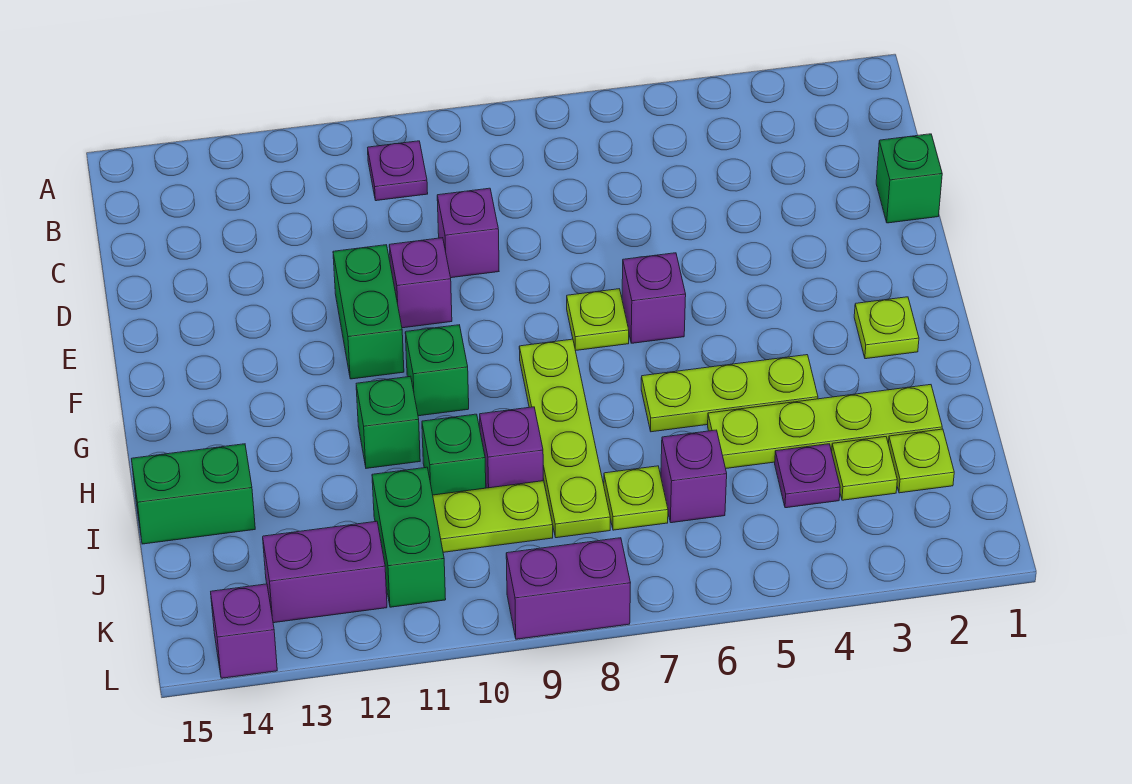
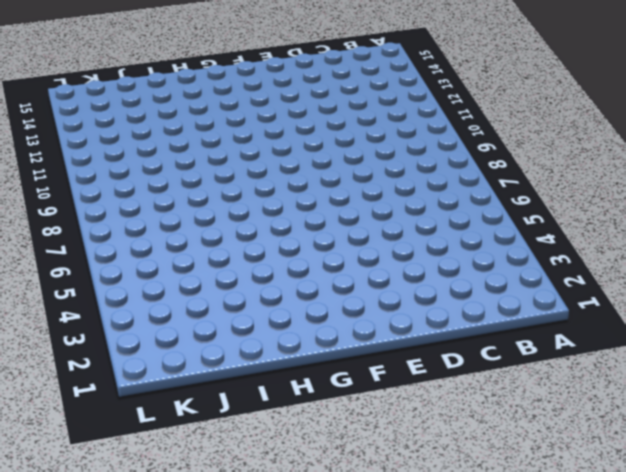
none -> purple plate B10 level 1
none -> green brick D1 level 1
none -> purple brick D9 level 1

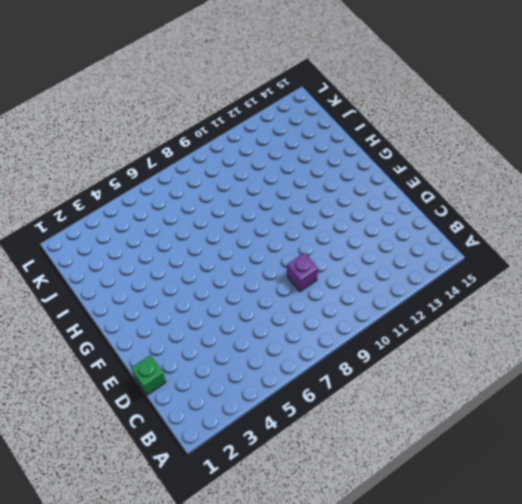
none -> purple plate B10 level 1
none -> purple brick E10 level 1
none -> green brick E11:F11 level 1

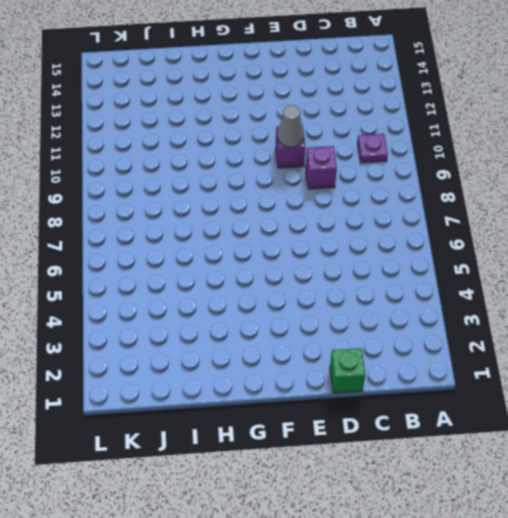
grey cone E10 level 2 -> none
none -> green brick E11:F11 level 1
none -> purple brick F6 level 1
none -> lime plate F7 level 1

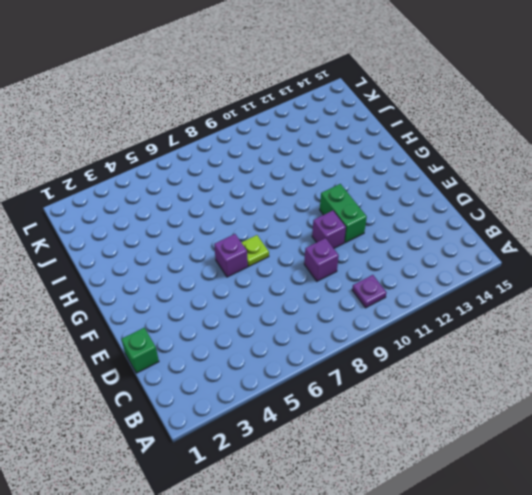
none -> lime plate G2 level 1
none -> lime plate G8:J8 level 1
none -> green brick G10 level 1

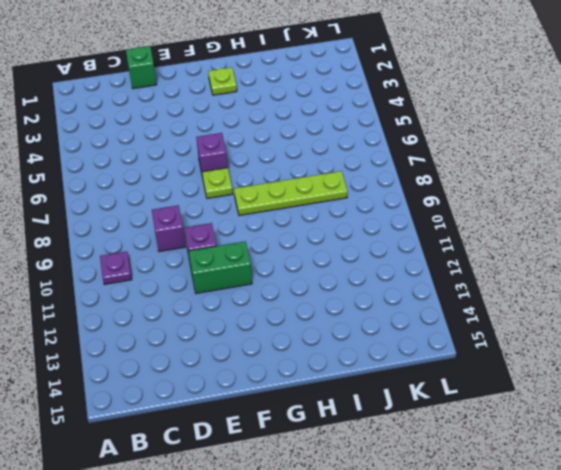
none -> green brick G10 level 1
none -> lime plate H4:H6 level 1
none -> green brick H11 level 1

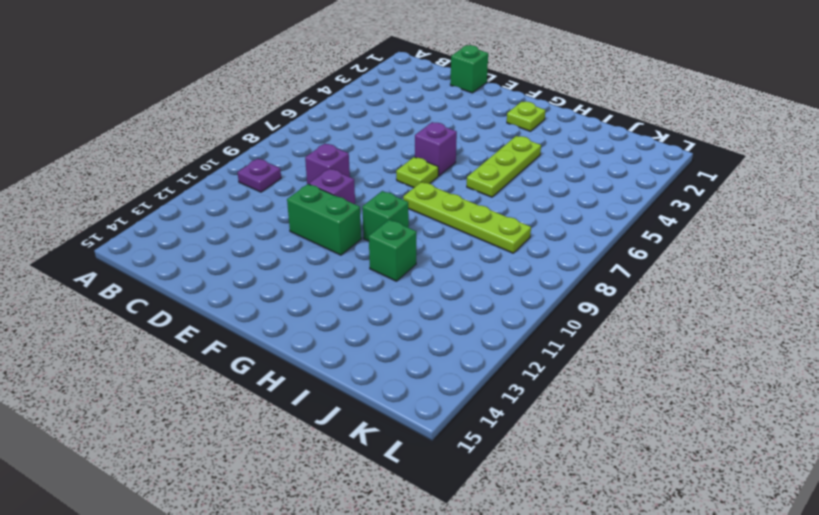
none -> lime plate I2:I5 level 1
none -> purple brick I9 level 1
none -> green brick I10 level 1

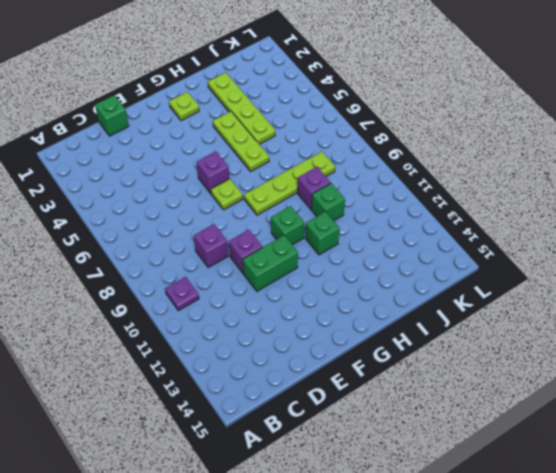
none -> green brick I14:I15 level 1
none -> lime plate J2 level 1
none -> lime plate J3 level 1

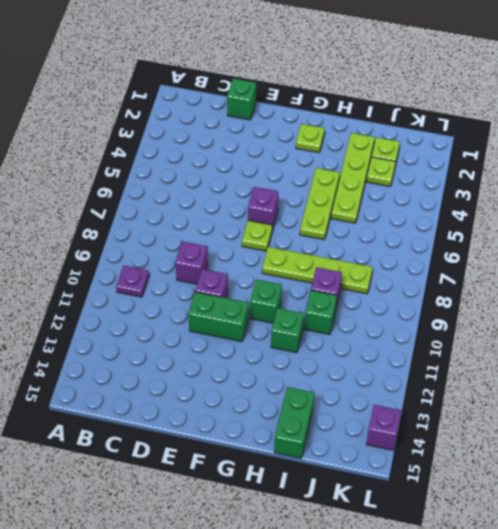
none -> purple plate J4 level 1
none -> purple brick J6 level 1
none -> lime plate J7 level 1

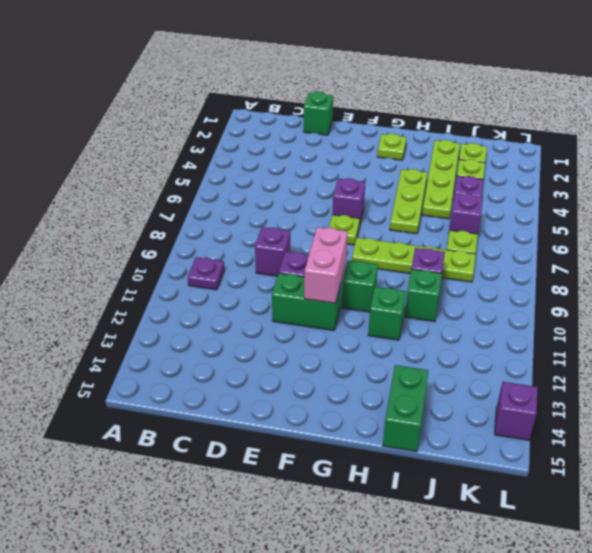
pink brick F10:F11 level 2 -> none
none -> lime plate J9:J10 level 1
none -> green brick J11:K11 level 1
none -> purple brick K12:K13 level 1

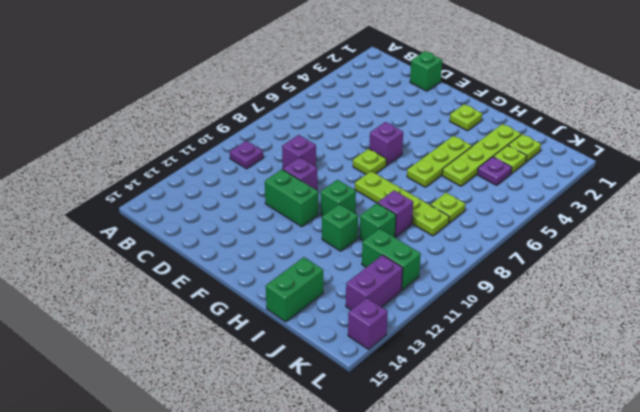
none -> purple brick J6 level 1
none -> lime plate J9:J10 level 1
none -> purple brick L8:L9 level 1

